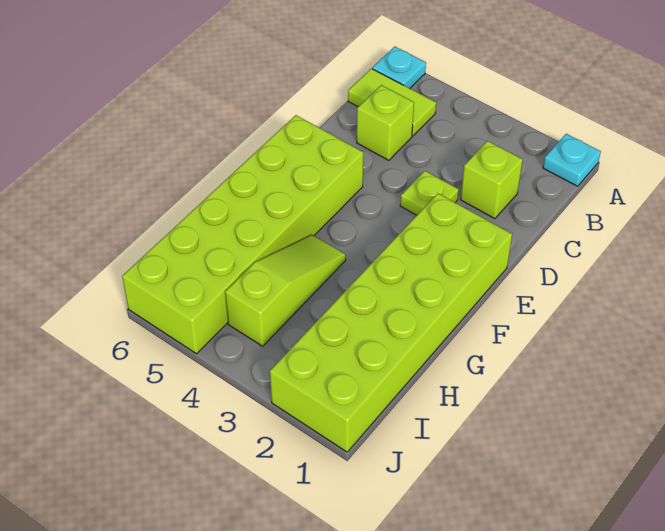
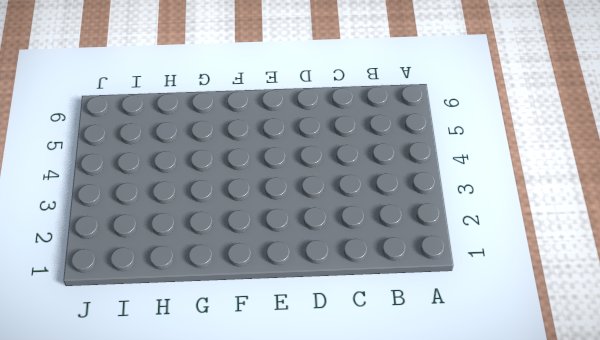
none -> cyan plate A1 level 1
none -> cyan plate A6 level 1

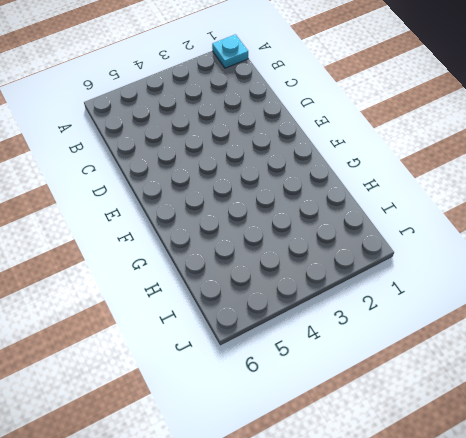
none -> cyan plate A6 level 1
none -> lime tile B5:B6 level 1

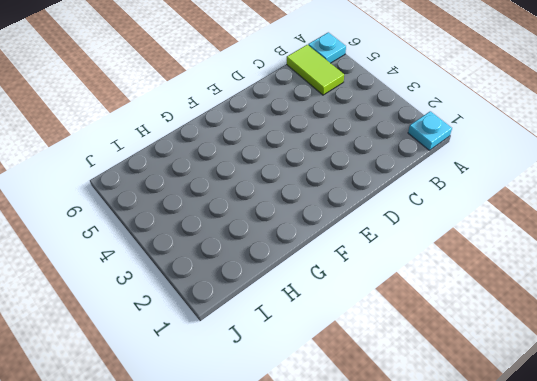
none -> lime brick C2 level 1
none -> lime brick C5 level 1

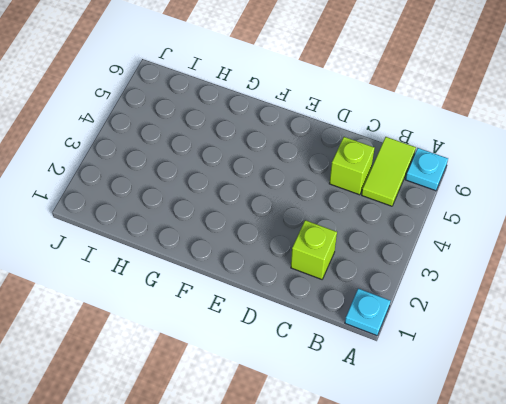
none -> lime plate D3 level 1
none -> lime brick E1:J2 level 1

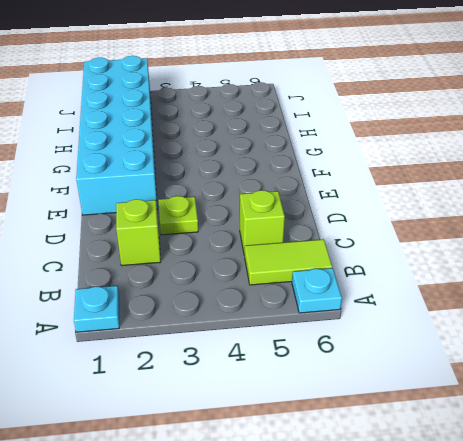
cyan brick E1:J2 level 1 -> lime brick E1:J2 level 1
none -> lime brick E5:J6 level 1
none -> lime slope G4:I4 level 1 top I

